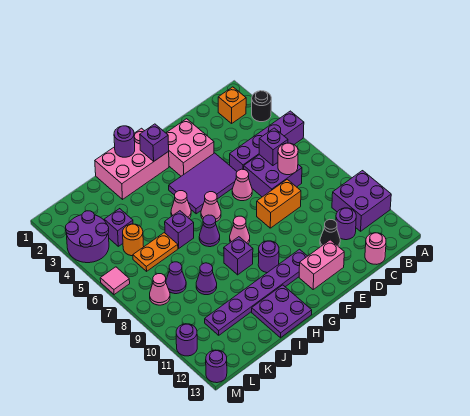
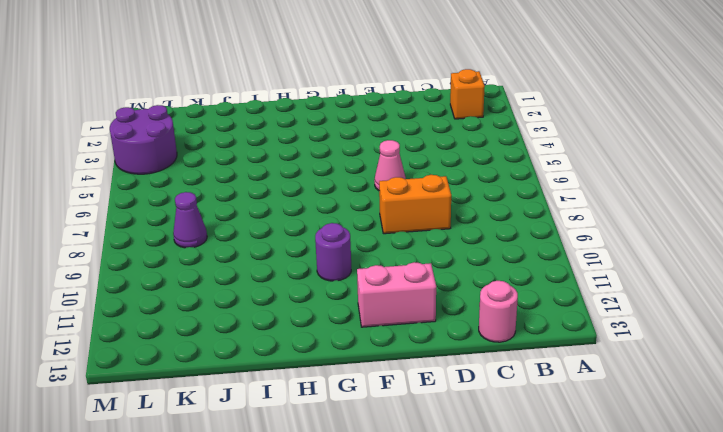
none -> black round brick A3 level 1
none -> purple brick A5:D5 level 1
none -> purple brick A10:B11 level 1
none -> purple brick C6:D7 level 1

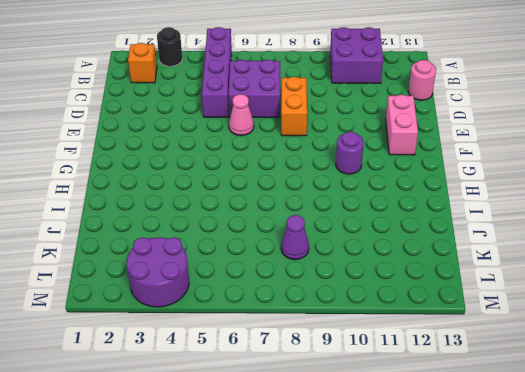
none -> purple round brick C11 level 1
none -> black cone D11 level 1
none -> pink brick E2:F3 level 1
none -> purple tile E4:G5 level 1

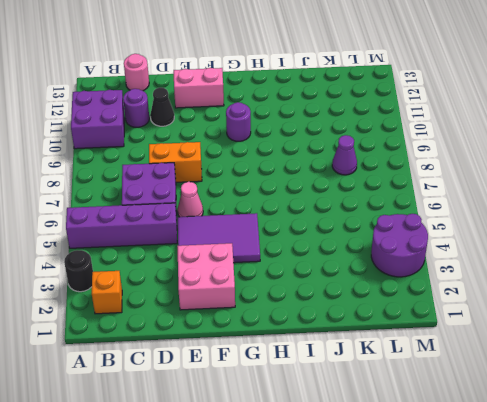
none -> purple plate F11:K11 level 1
none -> pink brick G1:I2 level 1
none -> pink cone G6 level 1
none -> pink cone G8 level 1

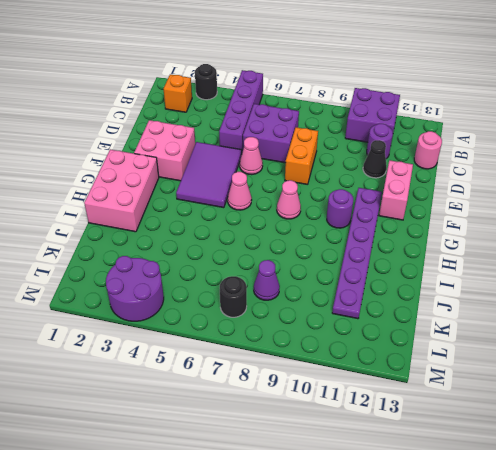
black round brick L7 level 1 -> none
none -> pink cone H5 level 1
none -> purple cone H7 level 1
none -> purple brick H9 level 1
none -> purple plate H12:I13 level 1

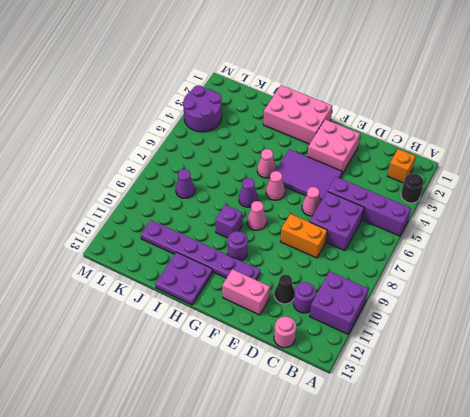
none -> purple brick I6 level 1
none -> orange plate J6:K6 level 1
none -> purple cone J9 level 1
none -> purple brick K4 level 1

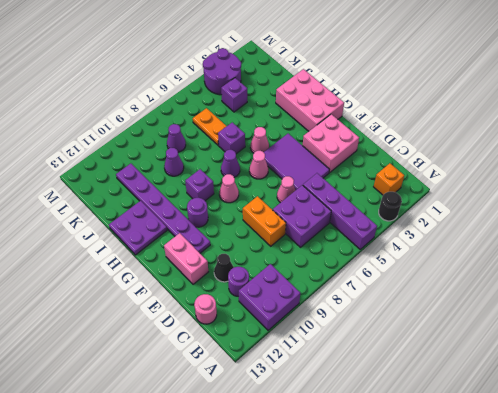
none -> orange round brick K5 level 1
none -> pink cone L8 level 1
none -> pink tile M6 level 1
none -> purple round brick M11 level 1

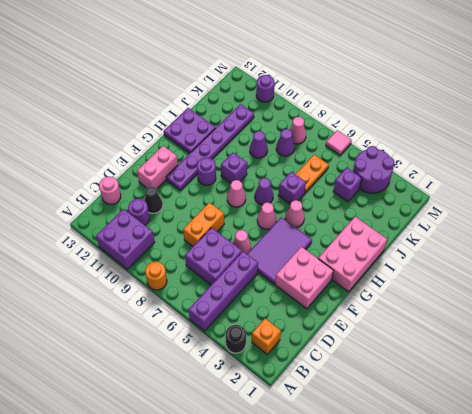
orange round brick A8 level 1 -> orange round brick K5 level 1
none -> purple round brick M13 level 1
none -> purple brick C6 level 2
none -> pink round brick C7 level 2
none -> purple brick G2 level 2

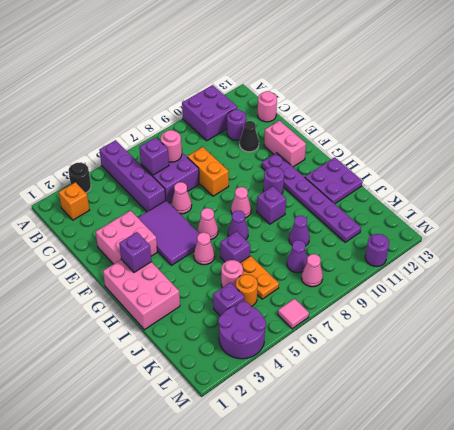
pink round brick J5 level 1 -> none
none -> purple round brick M13 level 1
none -> purple round brick H1 level 2

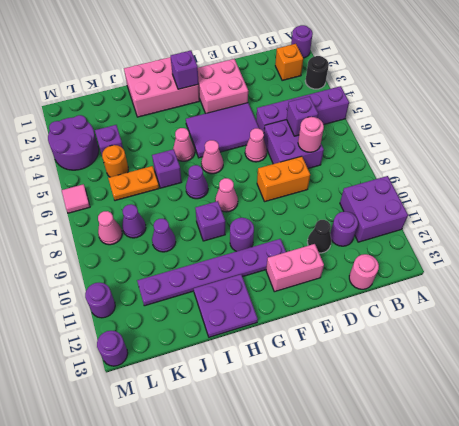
purple round brick A1 level 1 -> purple round brick H1 level 2

